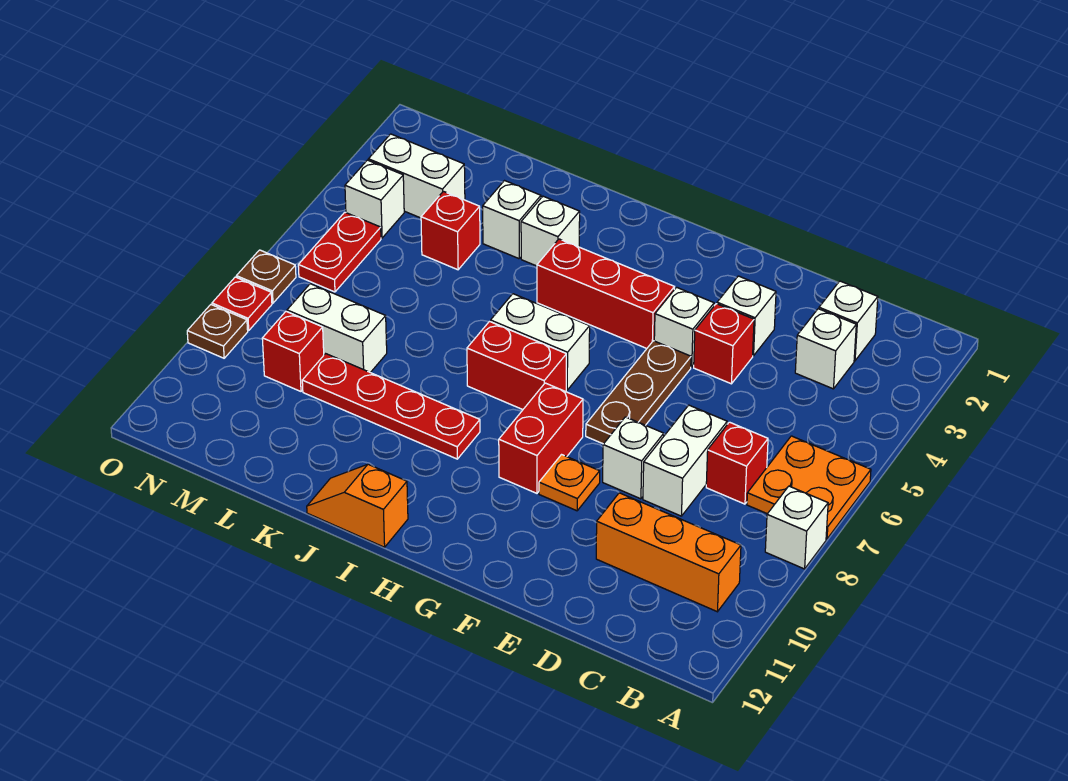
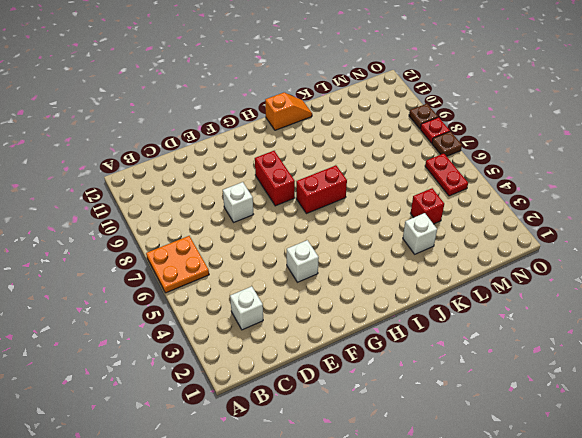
none -> white brick A8 level 1
none -> orange brick B10:D10 level 1
none -> white brick C2 level 1
none -> red brick C7 level 1

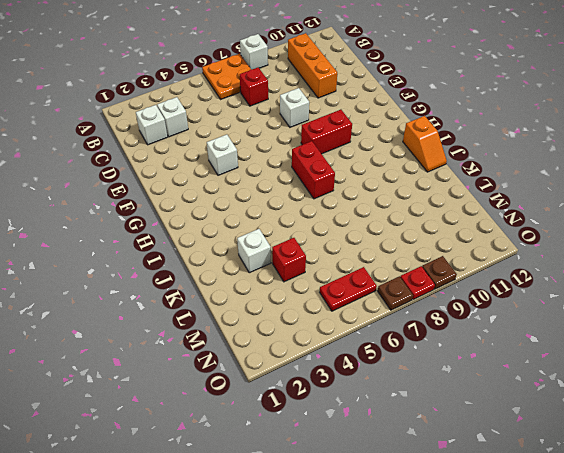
none -> white brick D7:D8 level 1
none -> white brick E3 level 1
none -> red brick E4 level 1
none -> brown plate F5:F7 level 1

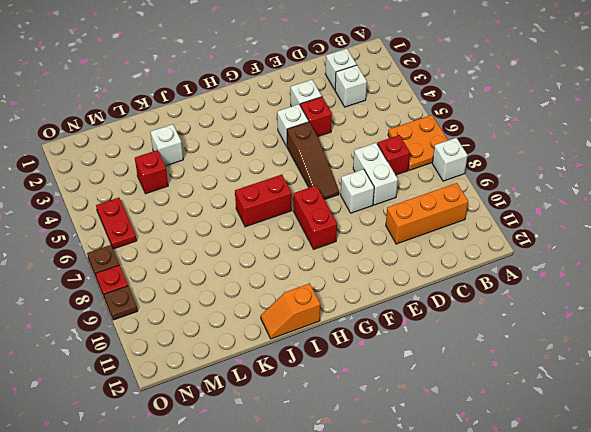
brown slope F5:F7 level 1 top 5 -> brown plate F5:F7 level 1
none -> orange plate F9 level 1
none -> red brick G4:I4 level 1
none -> white brick H6:I6 level 1
none -> red plate I9:L9 level 1

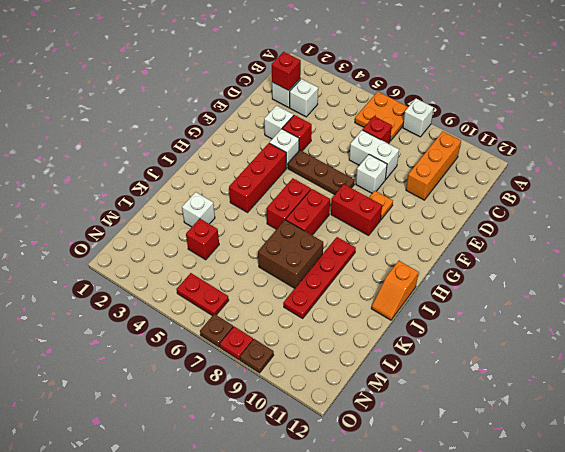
red brick C2 level 2 -> red brick M9 level 1
red brick H6:I6 level 1 -> white brick H6:I6 level 1
brown brick J7:K8 level 1 -> none
none -> white brick J3 level 1
none -> white brick L8:M8 level 1
none -> white brick M3:N3 level 1
none -> white brick N4 level 1

